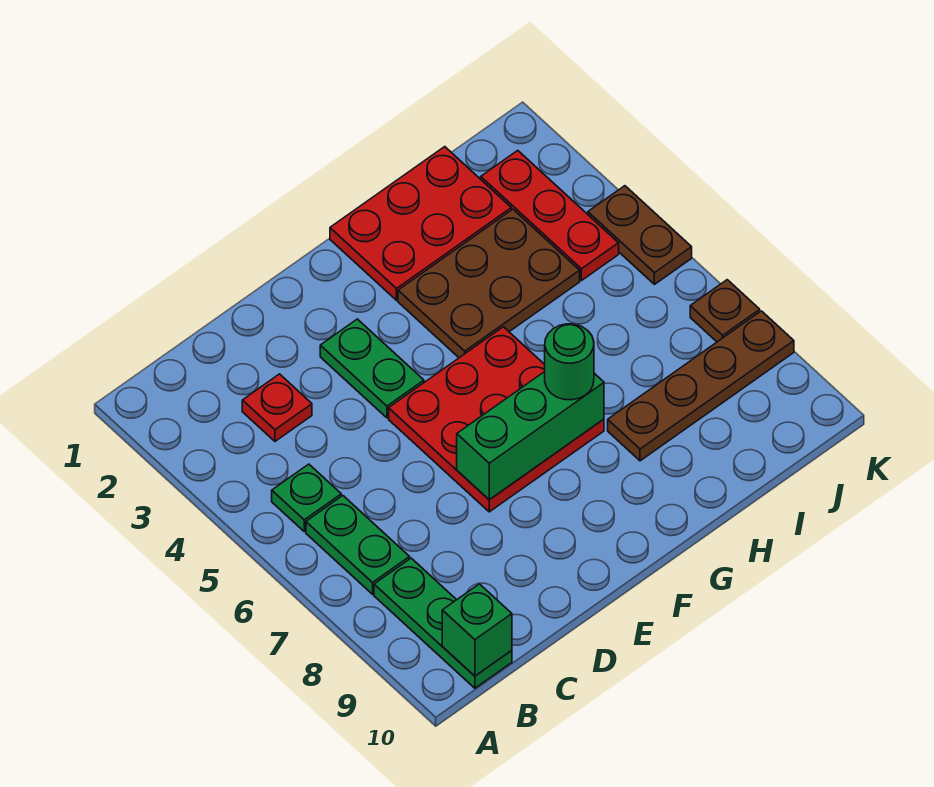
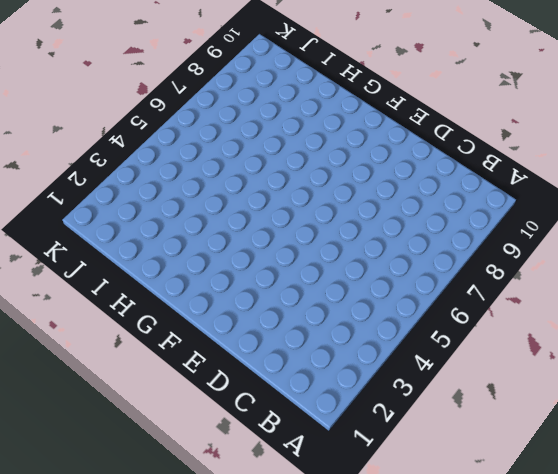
none -> green plate B5 level 1
none -> green plate B6:B7 level 1
none -> green plate B8:B10 level 1

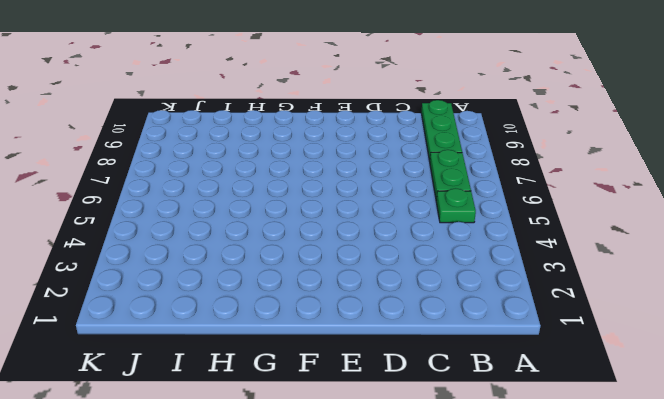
none -> red plate C3 level 1
none -> green plate E3:E4 level 1
none -> red plate E5:G7 level 1

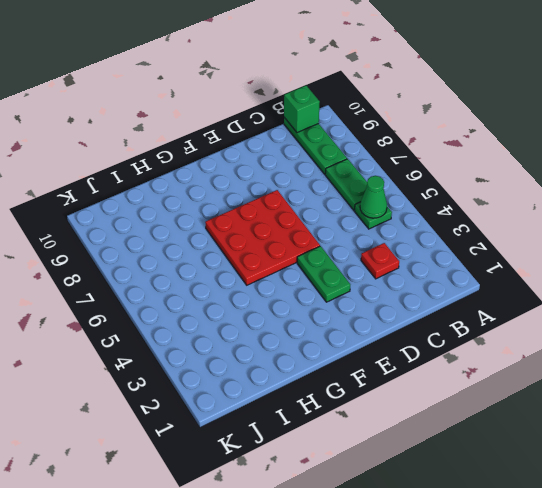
green cone B5 level 2 -> none
none -> red plate G1:I2 level 1
none -> brown plate G3:I4 level 1
none -> brown plate H8:K8 level 1

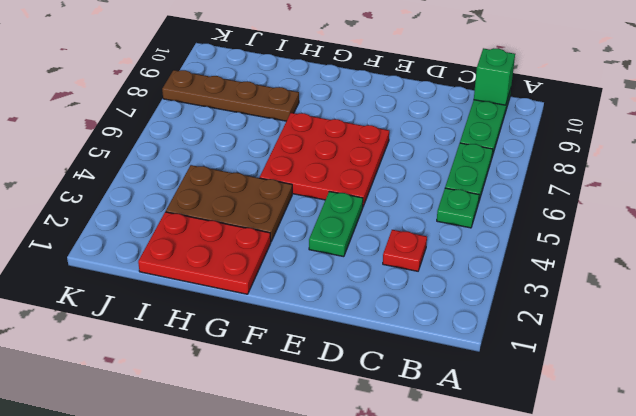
none -> red plate J2:J4 level 1
none -> brown plate K4:K5 level 1
none -> brown plate K7 level 1

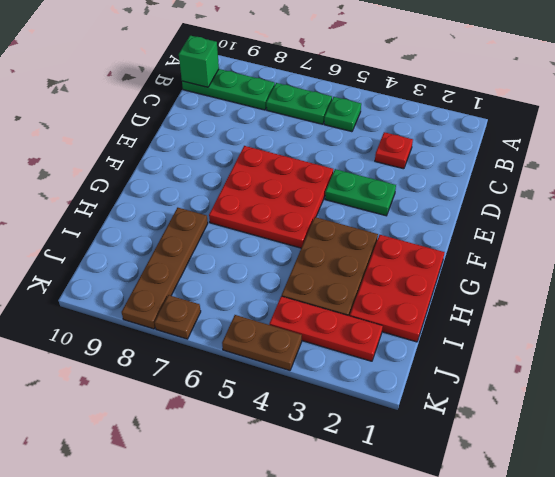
none -> green brick E7:G7 level 2
none -> green round brick G7 level 3

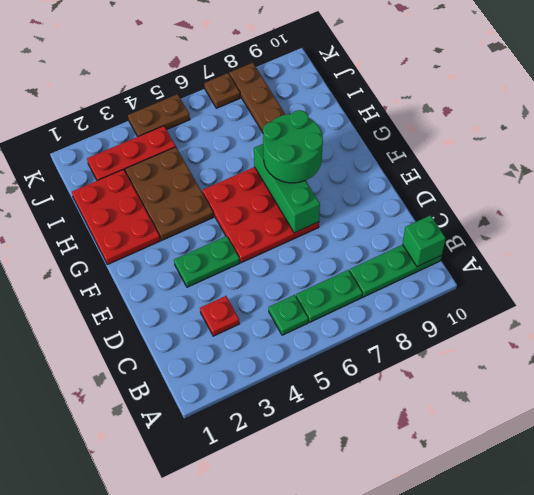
green round brick F7:G8 level 3 -> green round brick G7 level 3

